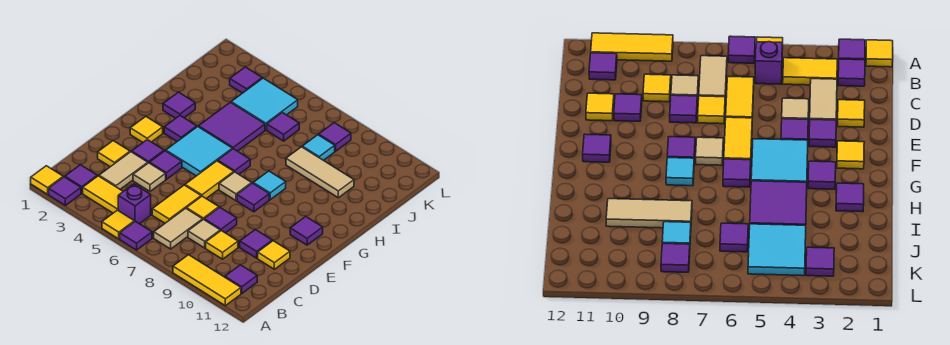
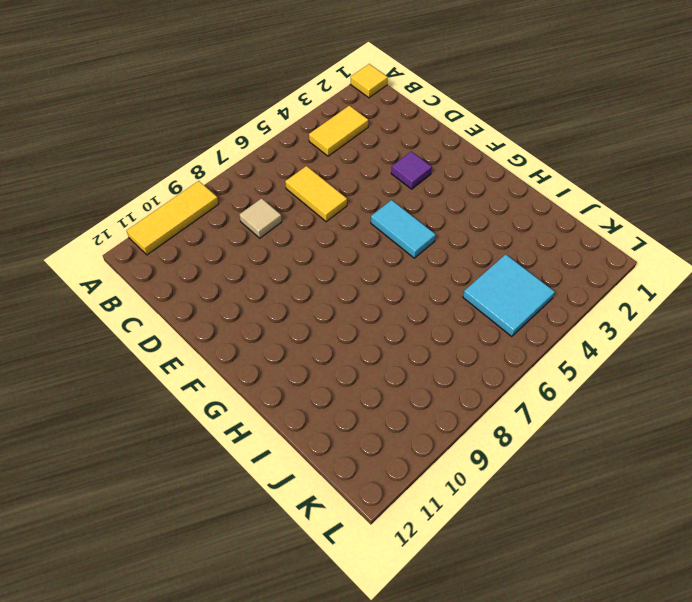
cyan tile F5:G5 level 1 -> cyan tile F4:G5 level 1
none -> purple tile A2 level 1
none -> yellow tile A5 level 1
none -> purple tile A6 level 1
none -> purple tile B2 level 1

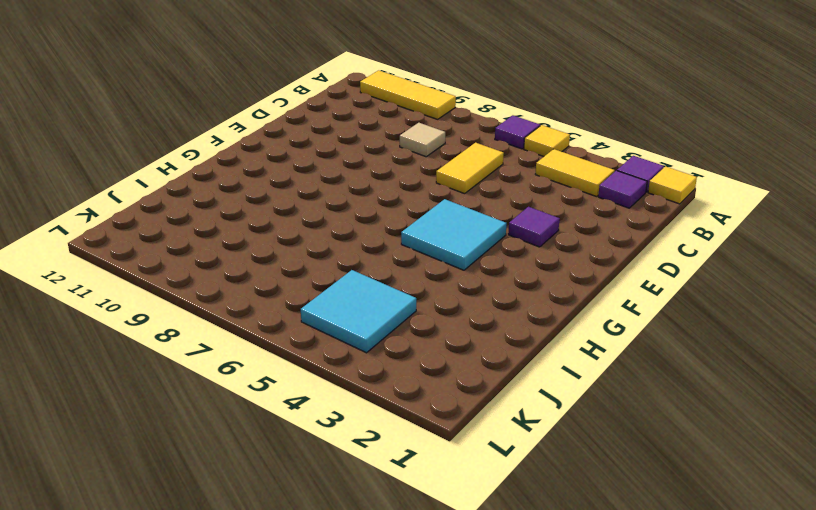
none -> purple brick B5 level 1
none -> tan tile B7:C7 level 1
none -> purple tile B11 level 1
none -> tan tile C3:D3 level 1

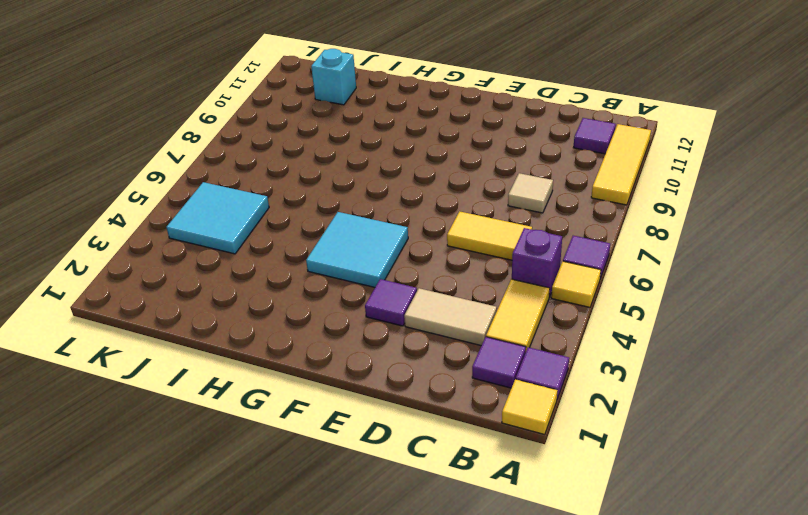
cyan brick J11 level 1 -> none
none -> tan tile B7:C7 level 1
none -> yellow tile C9 level 1
none -> yellow tile D2 level 1
none -> tan tile D4 level 1

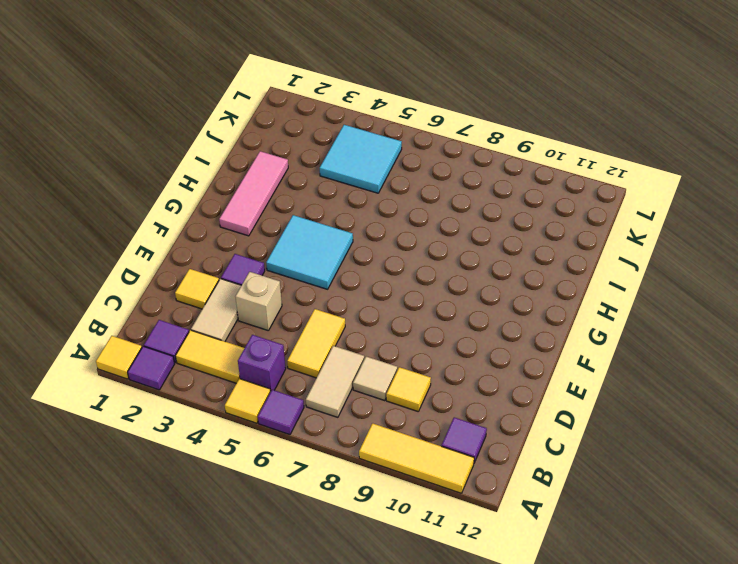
tan brick D4 level 1 -> tan tile D4 level 1
pink tile G2:I2 level 1 -> purple tile H2 level 1
none -> yellow tile D7 level 1
none -> purple tile D8 level 1
none -> purple tile D10 level 1
none -> yellow tile D11 level 1

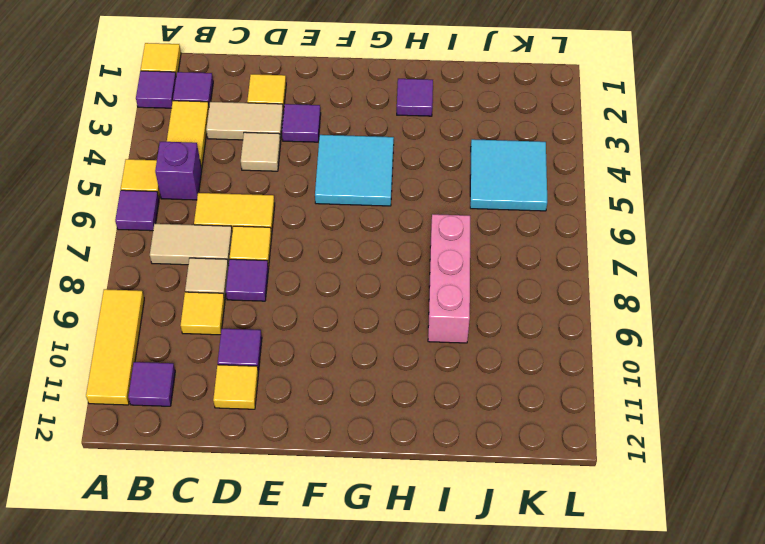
pink brick I7:I9 level 1 -> tan tile I8:I10 level 1
none -> purple tile E4 level 1
none -> yellow tile E6:F6 level 1
none -> yellow tile F2 level 1
none -> tan tile F7 level 1

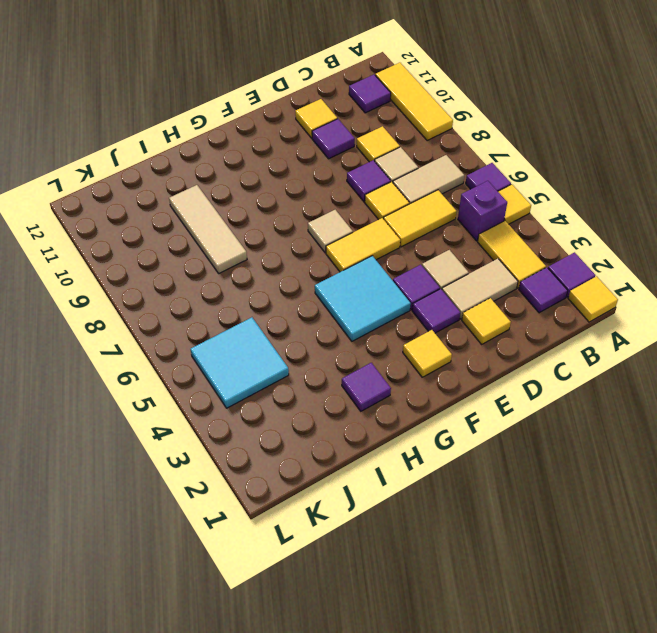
none -> purple tile F8 level 1
none -> purple tile F11 level 1
none -> purple tile G3 level 1
none -> purple tile G6 level 1

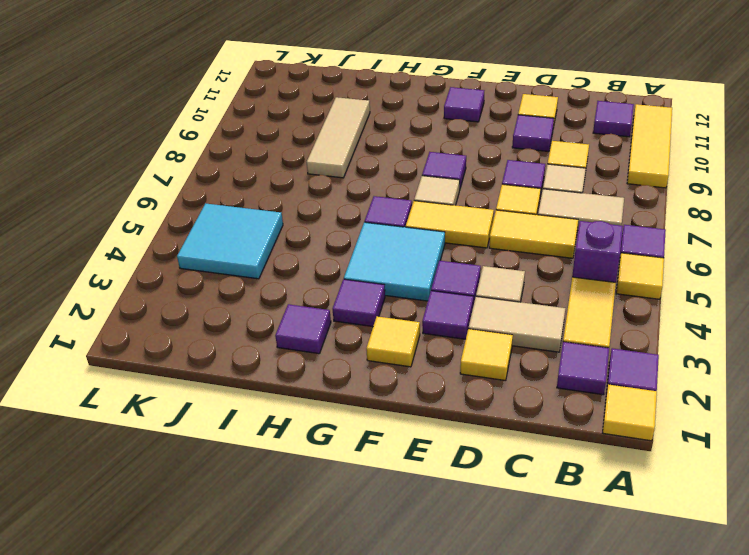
none -> cyan tile G8 level 1
none -> purple tile H4:I5 level 1
none -> purple tile J6 level 1
none -> cyan tile J8 level 1

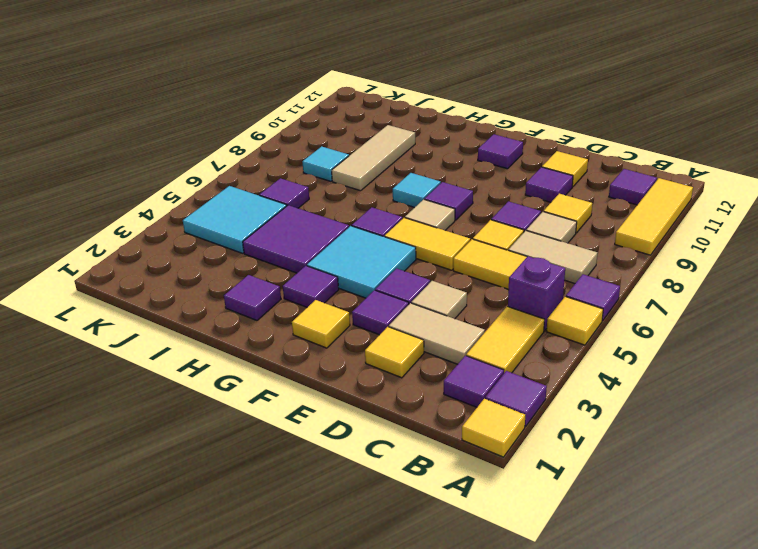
none -> purple tile K3 level 1
none -> purple tile K8 level 1

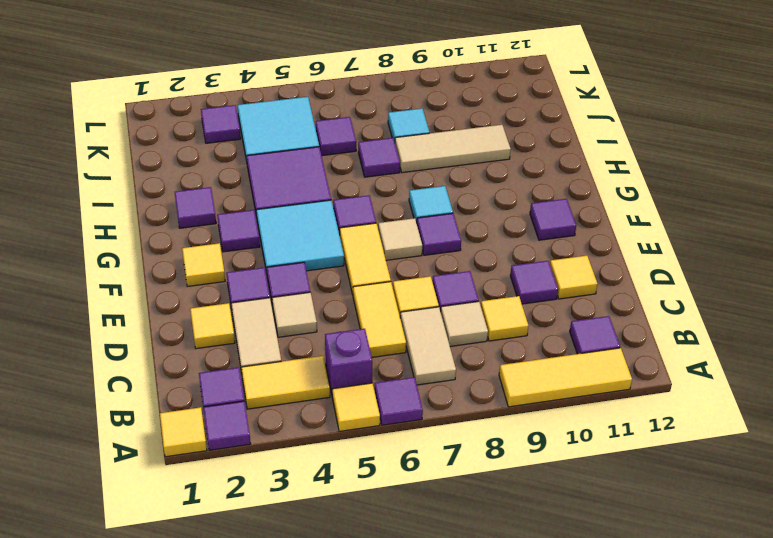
purple tile I7 level 1 -> purple tile K8 level 1

